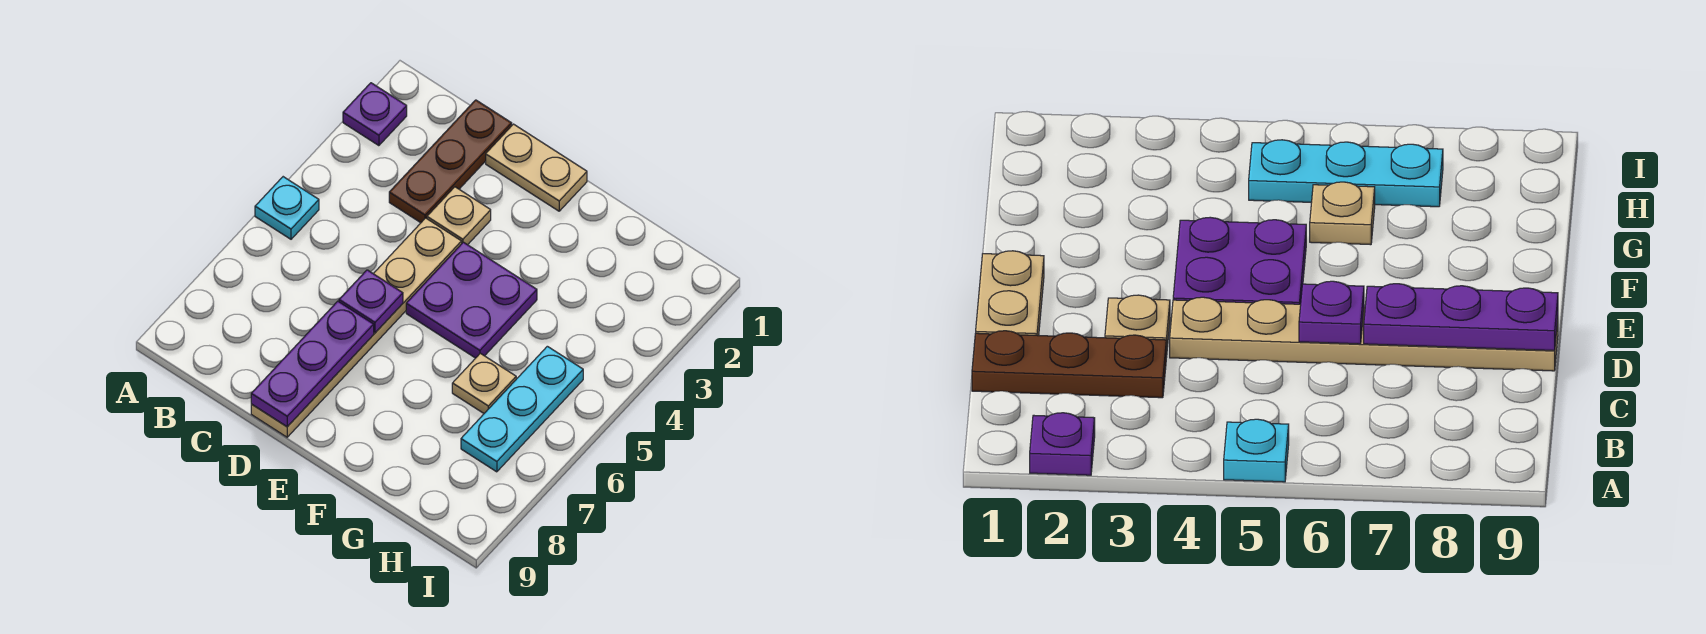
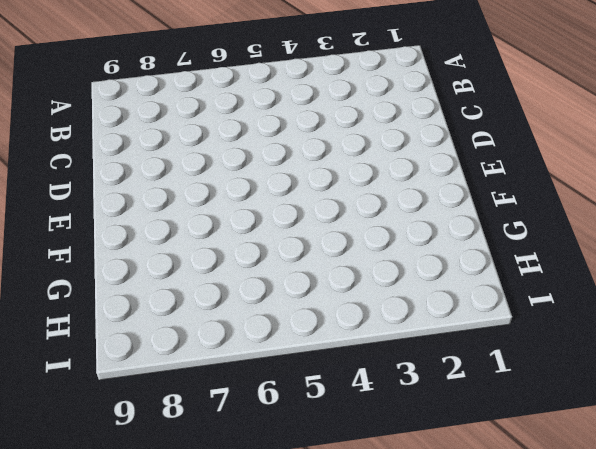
none -> purple plate A2 level 1
none -> cyan plate A5 level 1

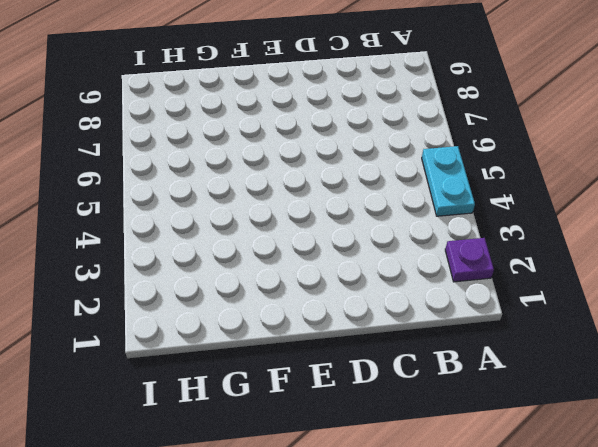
cyan plate A4:A5 level 1 -> cyan plate A5 level 1
none -> brown plate C1:C3 level 1
none -> tan plate D1:E1 level 1

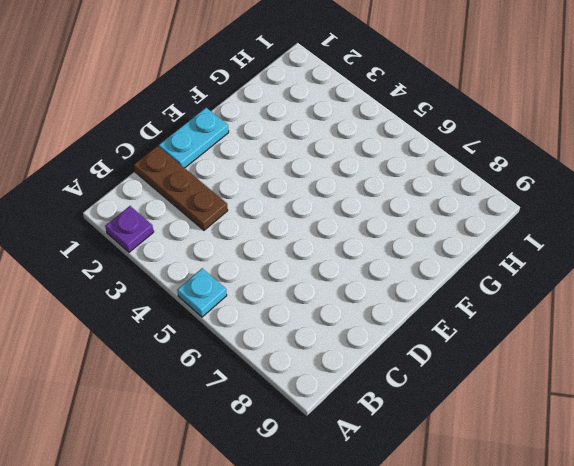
cyan plate D1:E1 level 1 -> tan plate D1:E1 level 1
none -> tan plate D3 level 1
none -> tan plate D4:D9 level 1

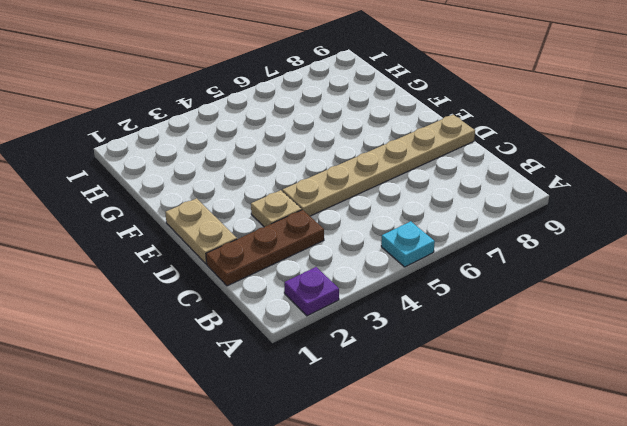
none -> purple plate E4:F5 level 1
none -> tan plate G6 level 1

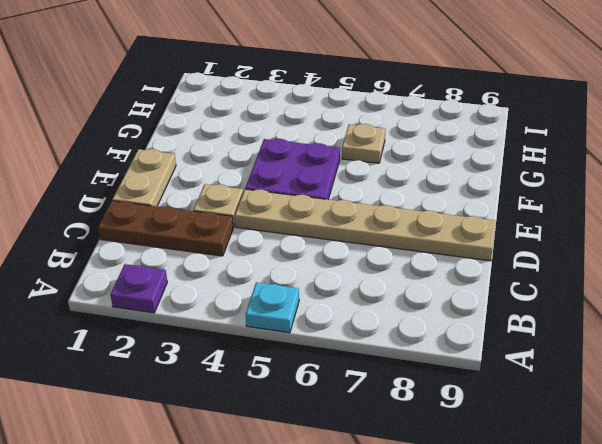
none -> cyan plate H5:H7 level 1
none -> purple plate D6 level 2

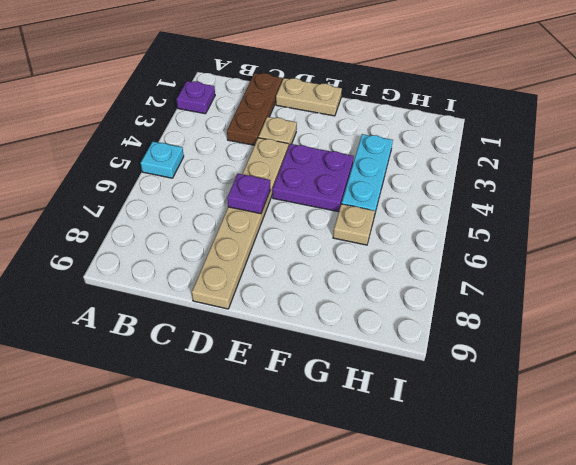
cyan plate G3:G5 level 1 -> cyan plate H5:H7 level 1
none -> purple plate D7:D9 level 2

